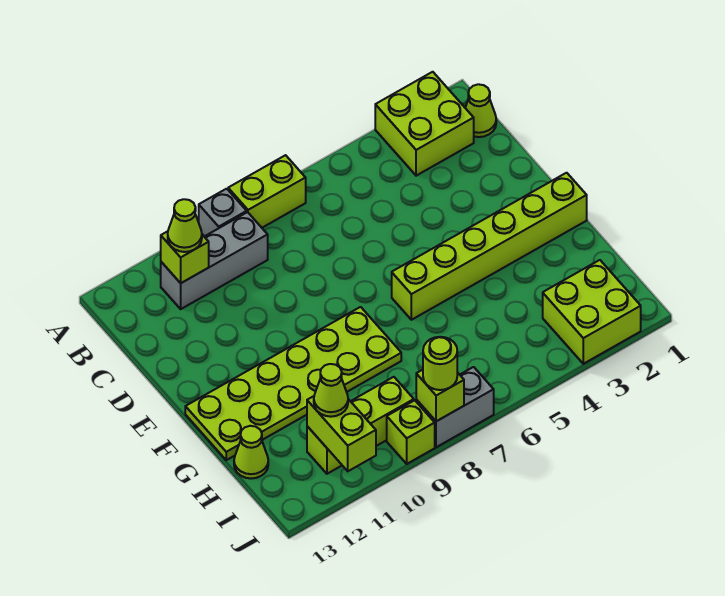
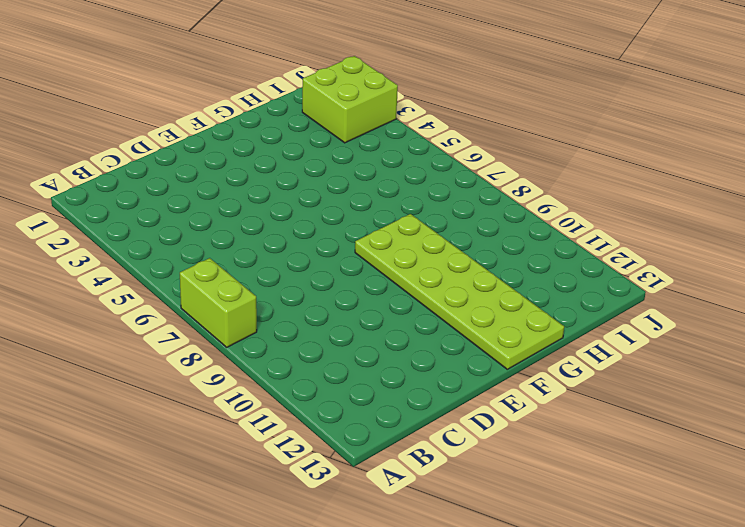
none -> lime brick A2:B3 level 1
none -> grey brick A9 level 1
none -> lime cone B1 level 1

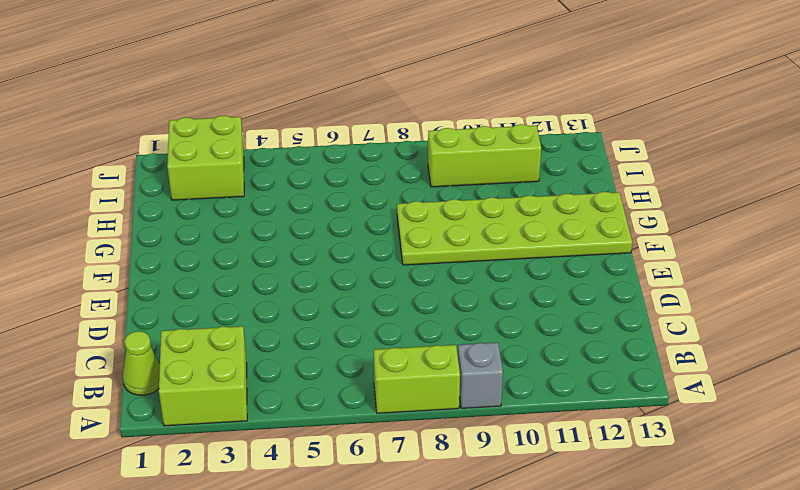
none -> grey brick B9:B11 level 1
none -> lime brick F1:F6 level 1
none -> lime cone H13 level 1

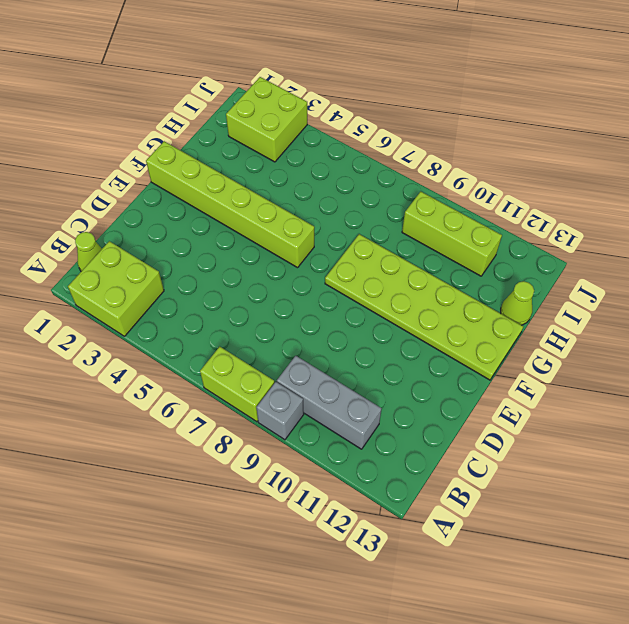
none -> grey brick J7:J8 level 1
none -> lime brick J9 level 1
none -> lime brick B11 level 2

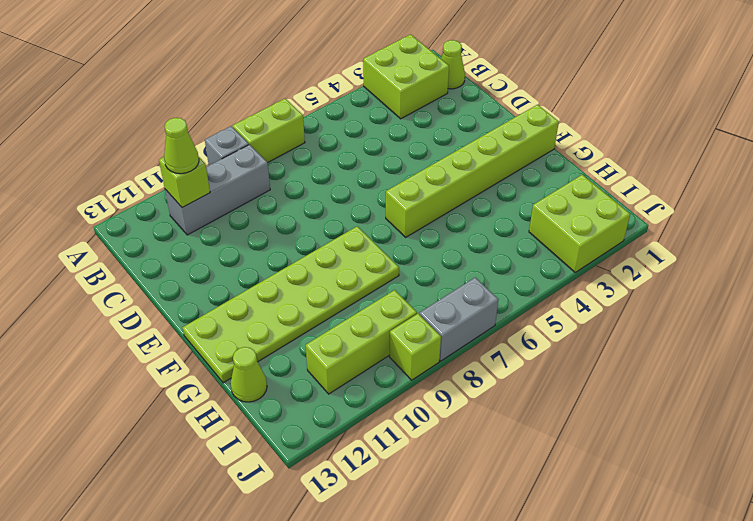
none -> lime brick I11:J11 level 2
none -> lime brick J8 level 2
none -> lime cone I11 level 3

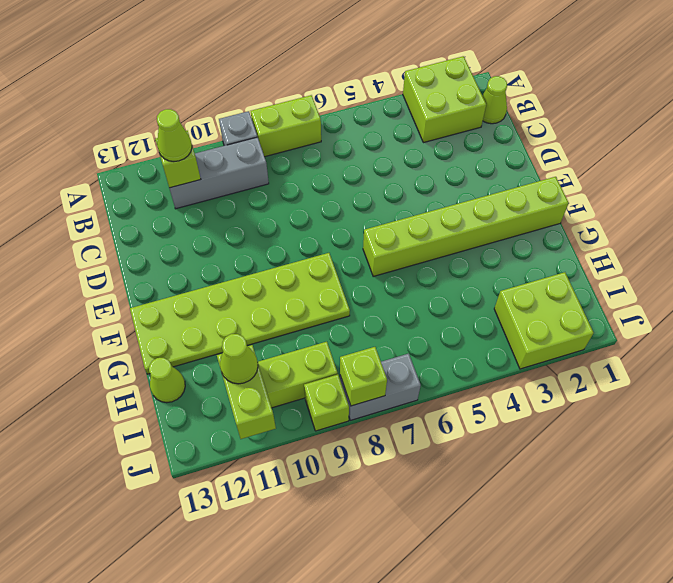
none -> lime round brick J8 level 3

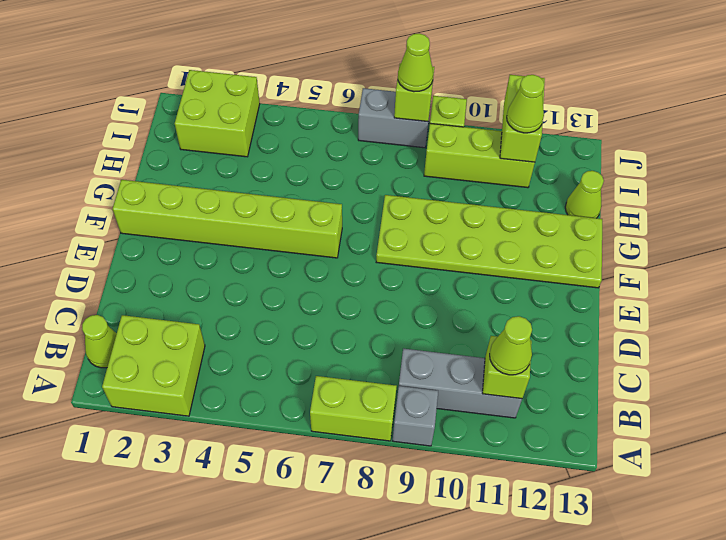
lime cone J8 level 3 -> lime round brick J8 level 3

